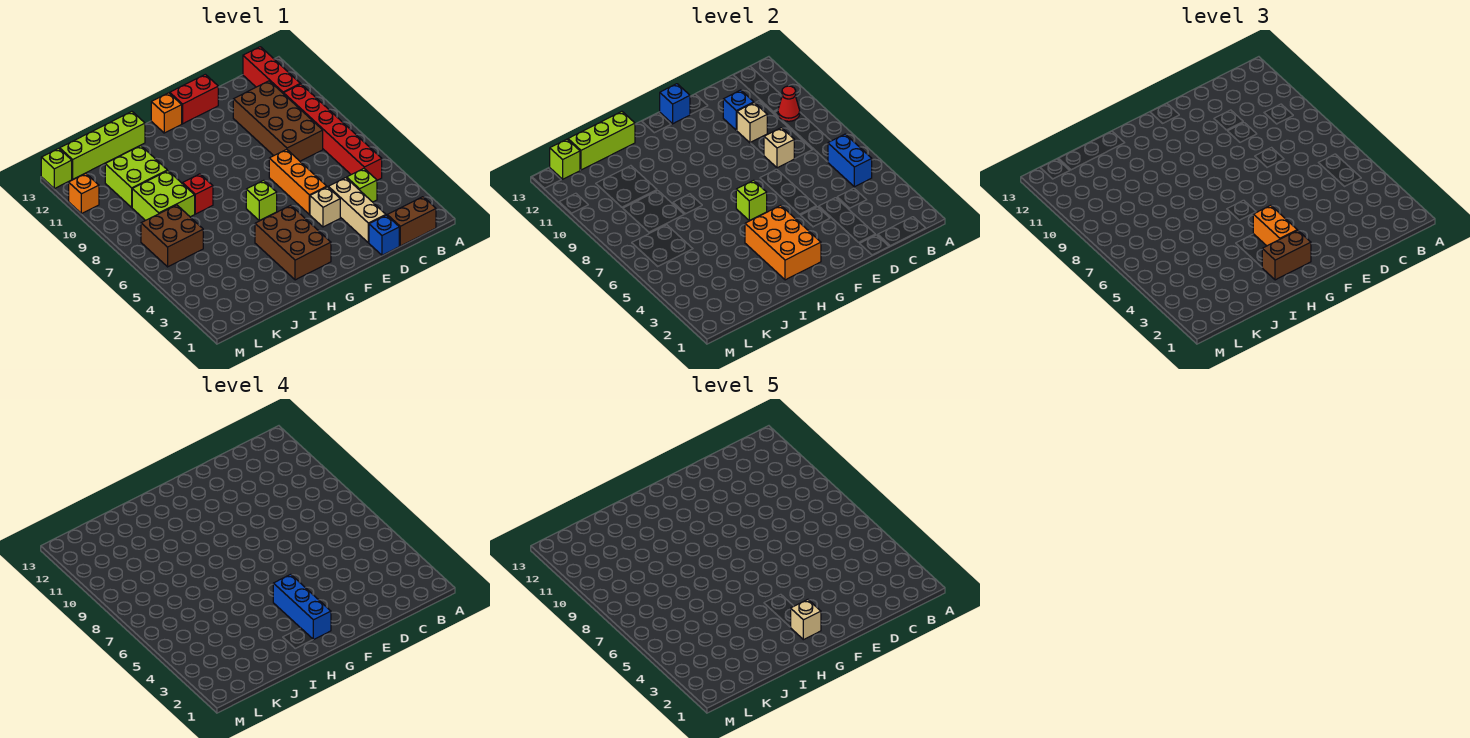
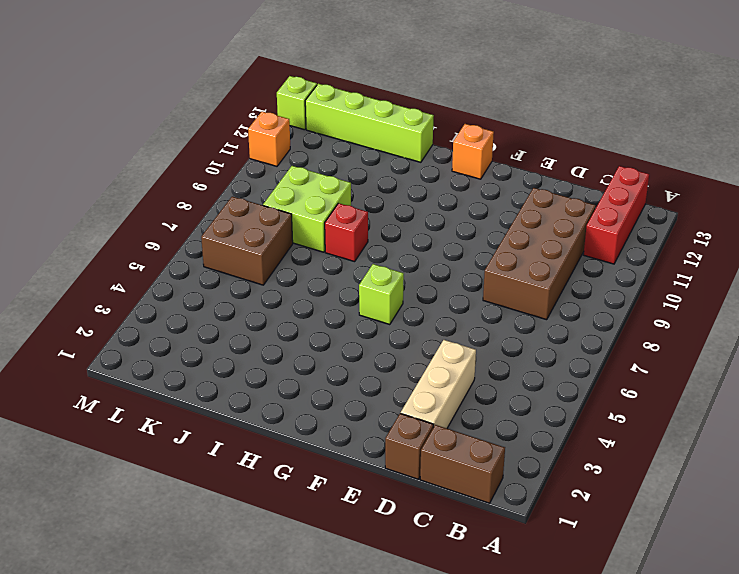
brown brick D1 level 1 -> blue brick D1 level 1
none -> red brick B5:B10 level 1
none -> lime brick C4 level 1
none -> tan brick E4 level 1
none -> orange brick E5:E7 level 1

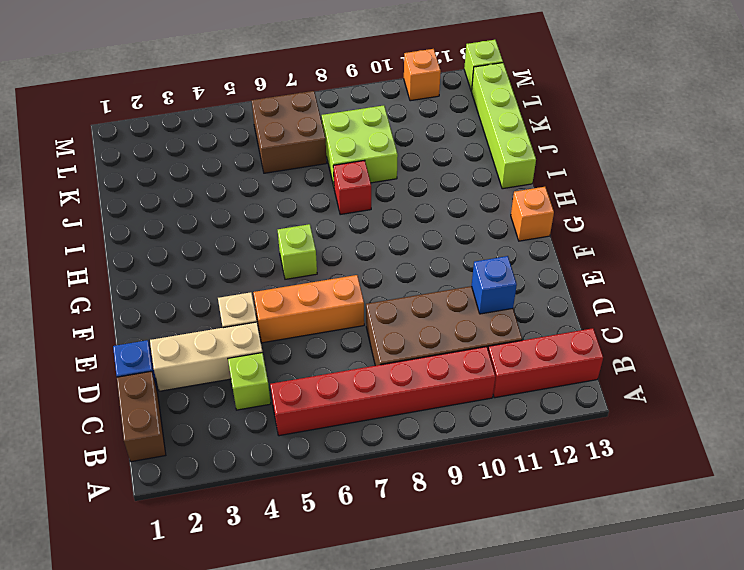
none -> red brick E13:F13 level 1
none -> brown brick G2:H4 level 1
none -> lime brick J10:K11 level 1
none -> blue brick B5:B6 level 2

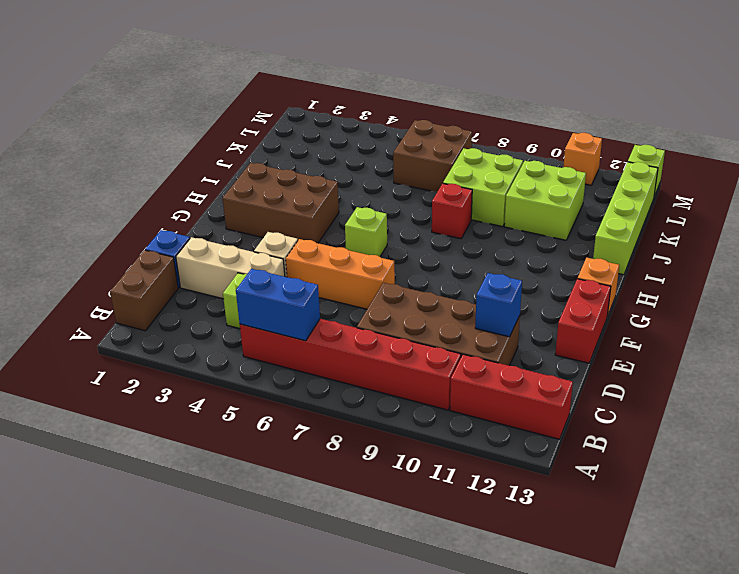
none -> red cone B10 level 2
none -> tan brick D8 level 2
none -> tan brick D10 level 2
none -> blue brick F13 level 2

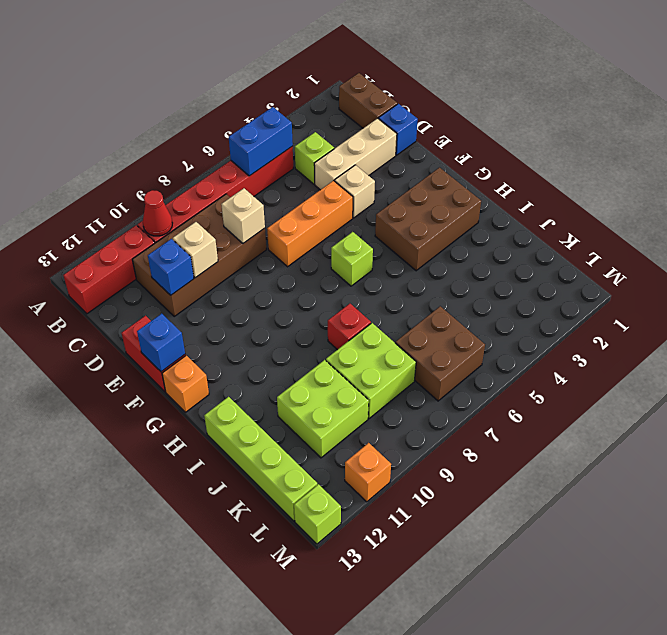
none -> orange brick G2:H4 level 2
none -> lime brick G6 level 2
none -> lime brick I13:K13 level 2
none -> lime brick L13 level 2

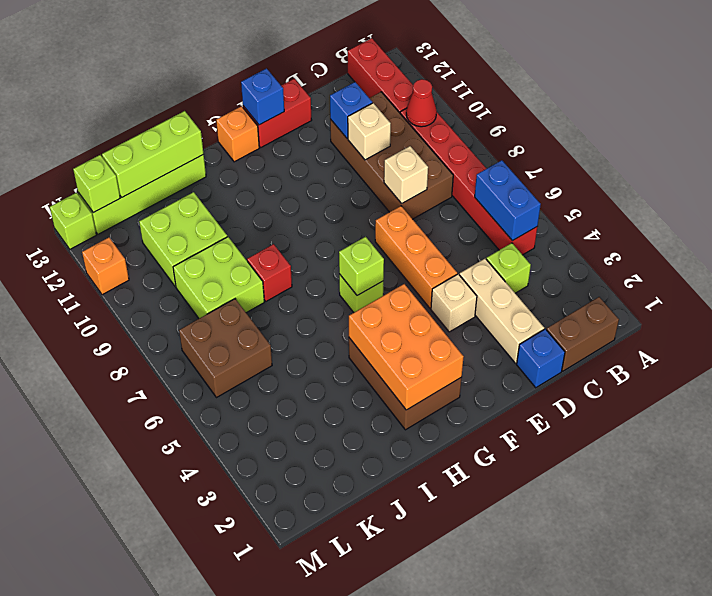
none -> brown brick G2:H2 level 3
none -> orange brick G3:G4 level 3
none -> blue brick G2:G4 level 4
none -> tan brick G2 level 5

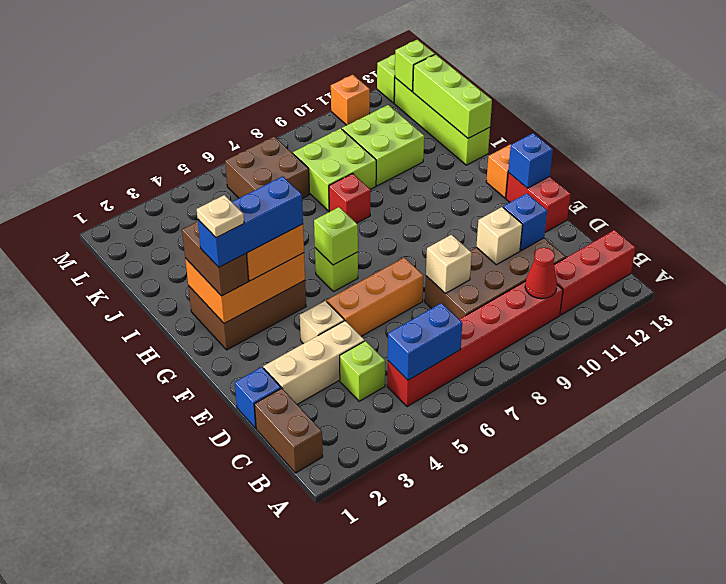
tan plate G2 level 5 -> tan brick G2 level 5

